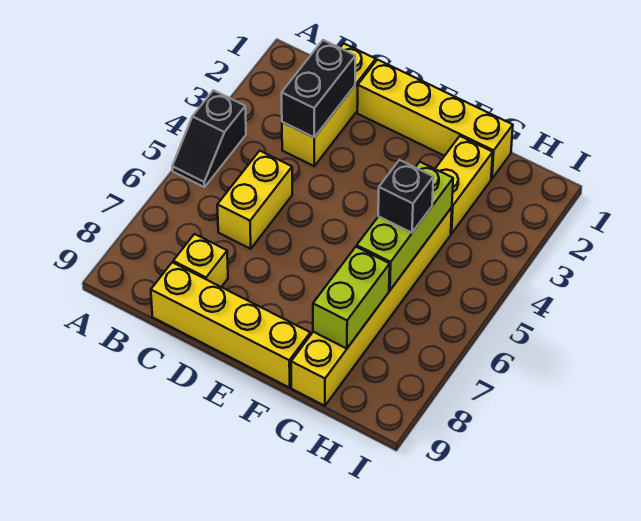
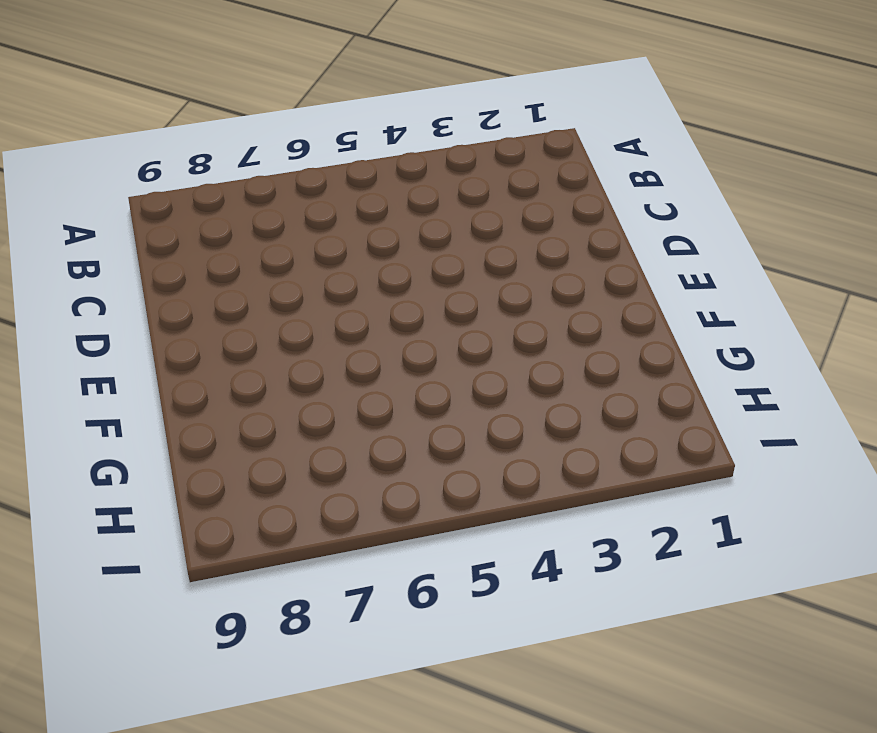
none -> black slope A4:A5 level 1 top 4
none -> yellow brick C1:C3 level 1
none -> yellow brick C5:C6 level 1

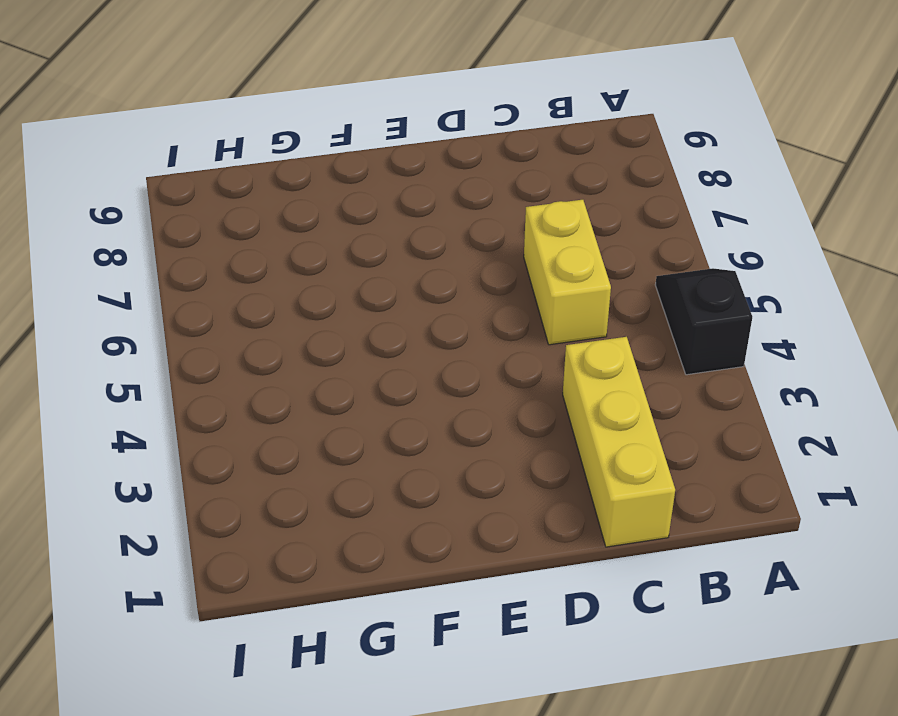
none -> yellow brick C8 level 1
none -> yellow brick C9:F9 level 1
none -> yellow brick D1:G1 level 1

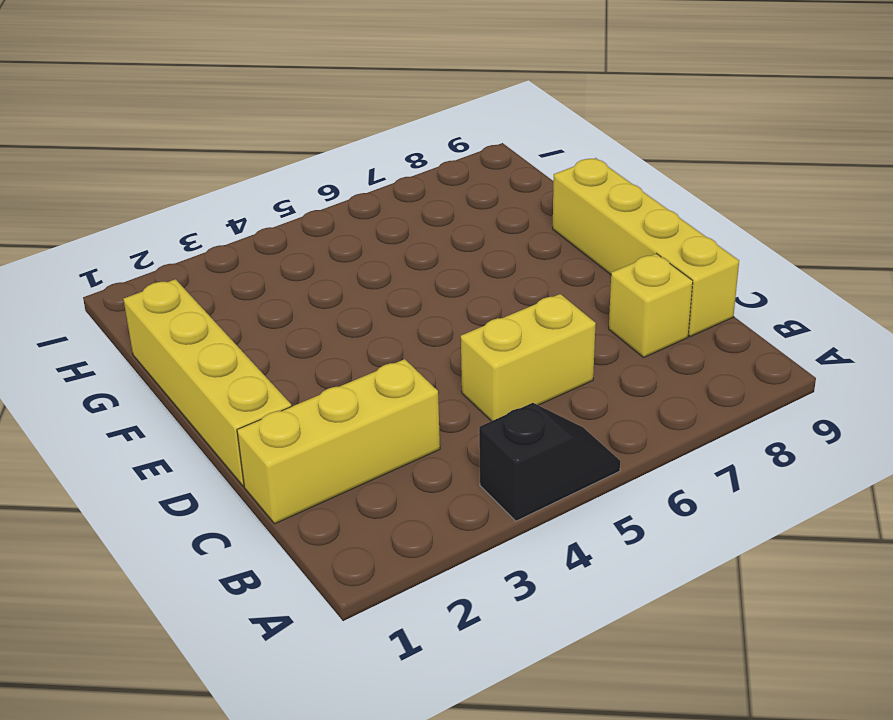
none -> yellow brick G2:G3 level 1
none -> yellow brick G4:G9 level 1
none -> black brick C2:C3 level 2

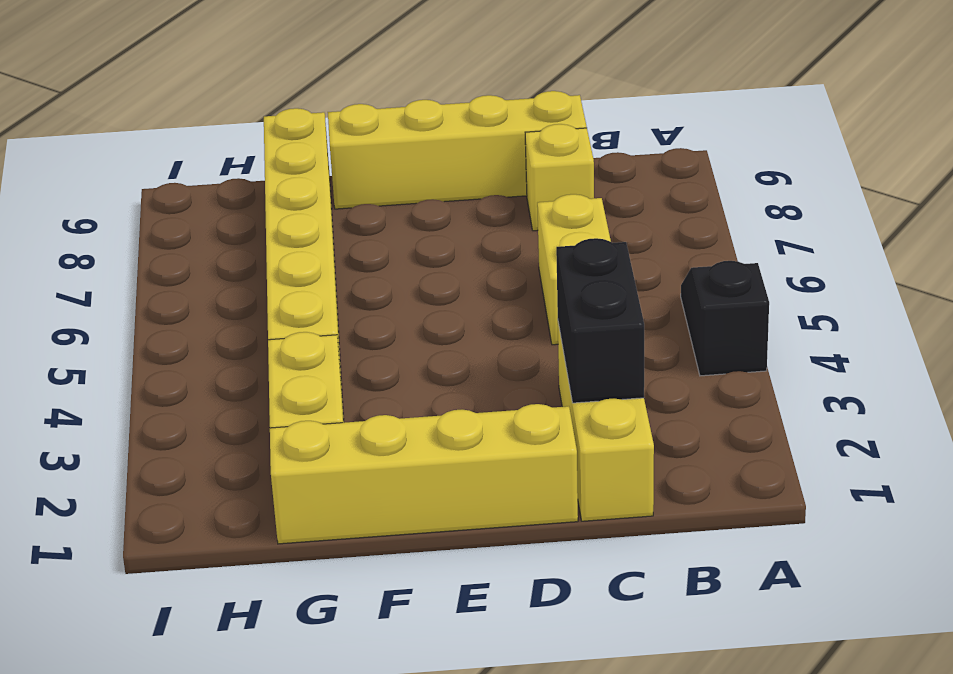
none -> lime brick G4:G6 level 2
none -> lime brick G7:G8 level 2
none -> black brick G5 level 3

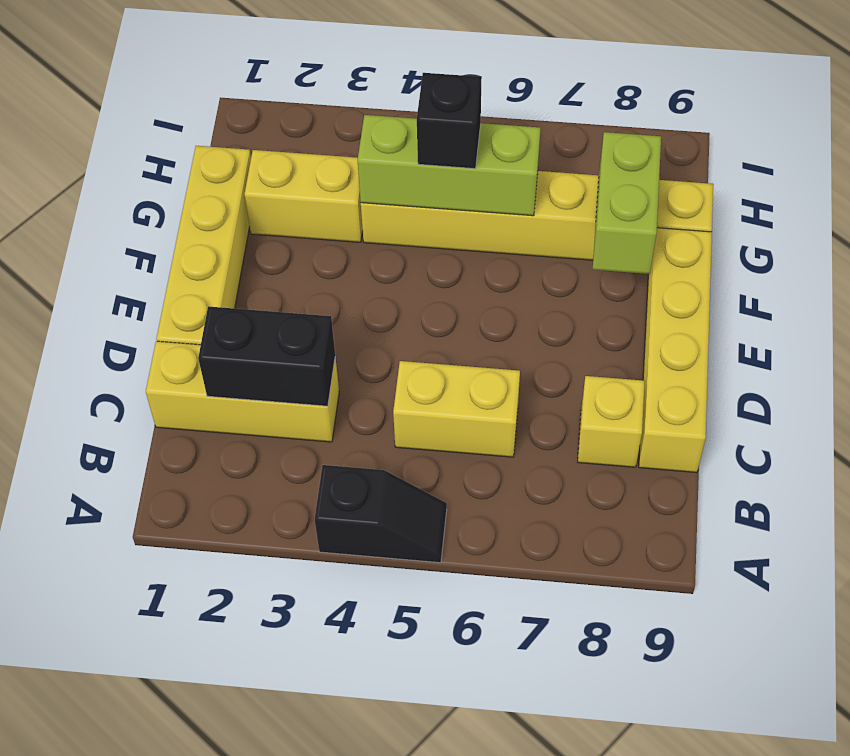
lime brick F8:G8 level 2 -> lime brick G7:G8 level 2

